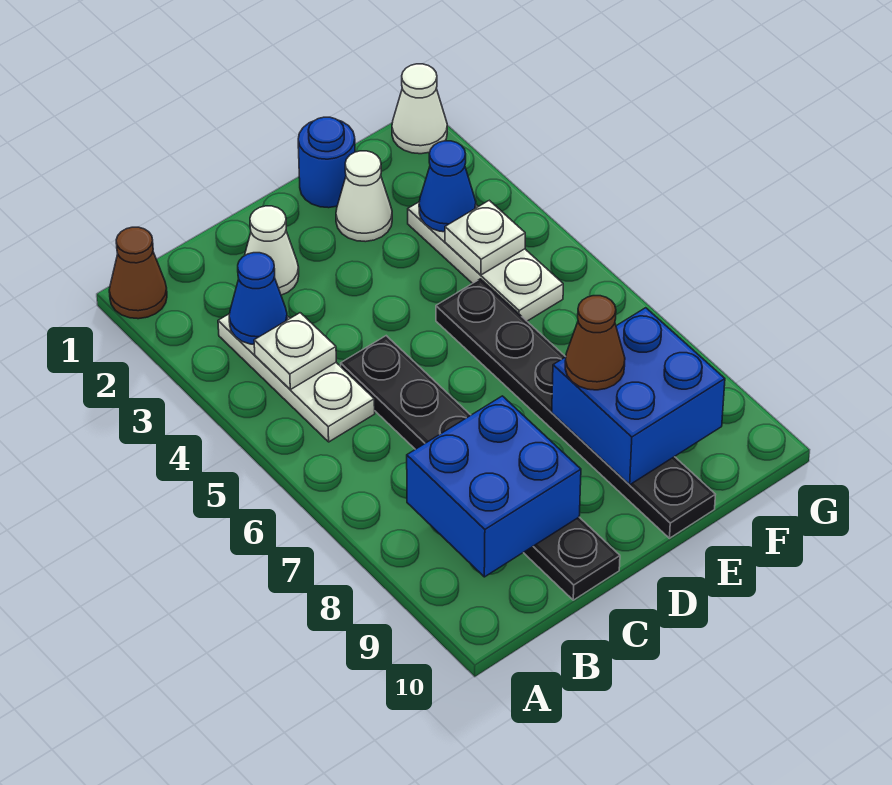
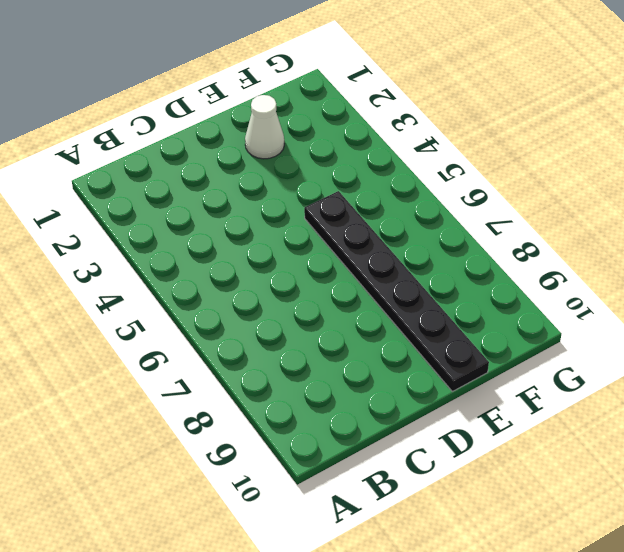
none -> brown cone A1 level 1
none -> white plate B3:B5 level 1
none -> white cone C2 level 1

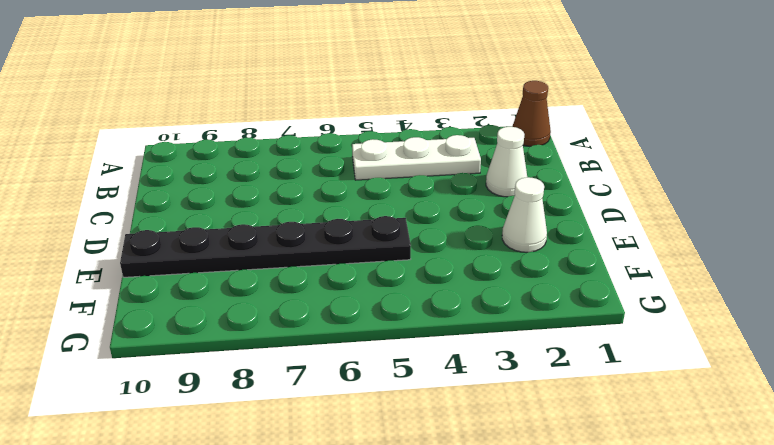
none -> black plate C5:C10 level 1
none -> blue round brick E1 level 1
none -> white plate F3:F5 level 1

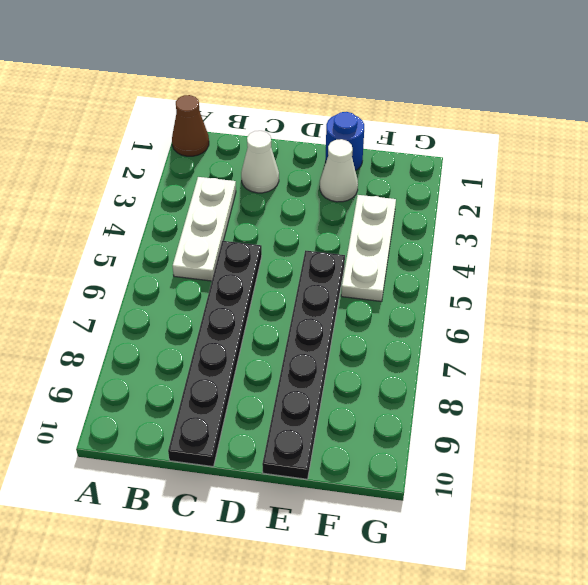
none -> white cone G1 level 1
none -> blue cone B3 level 2
none -> white plate B4 level 2

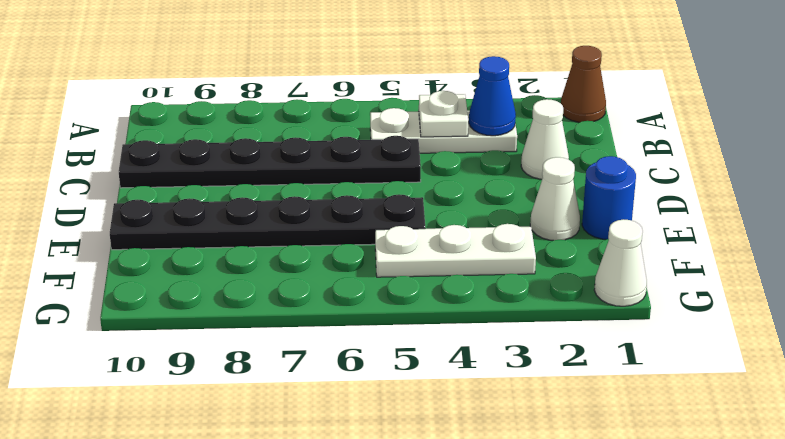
none -> blue brick B8:C9 level 2
none -> blue brick E8:F9 level 2
none -> blue cone F3 level 2

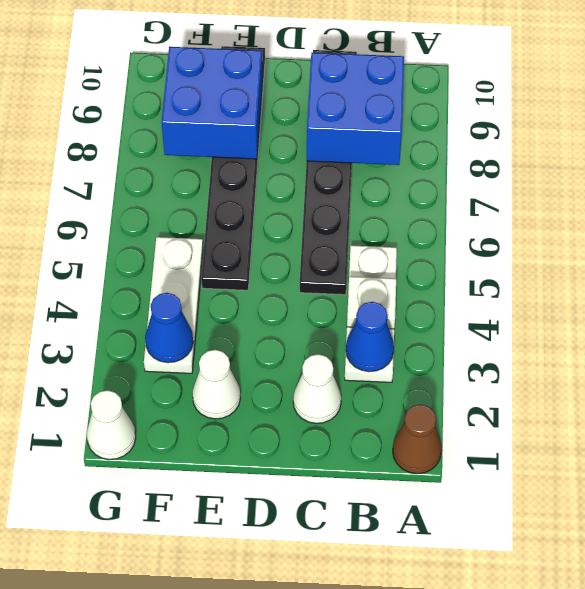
none -> blue round brick E1 level 1
none -> white plate F4 level 2
none -> brown cone E8 level 3

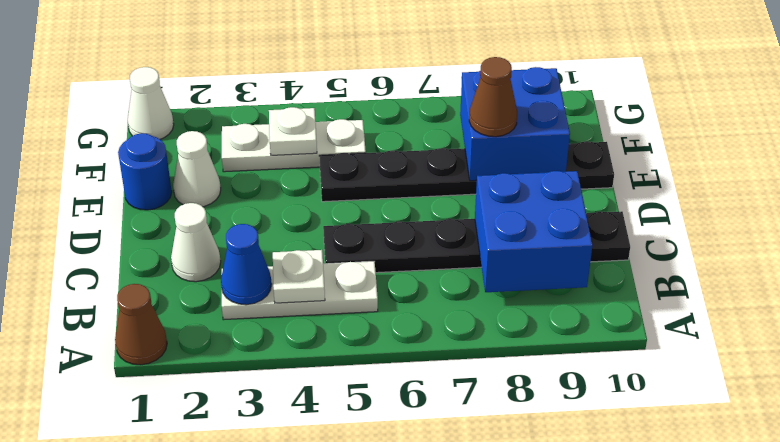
none -> blue cone F3 level 2

